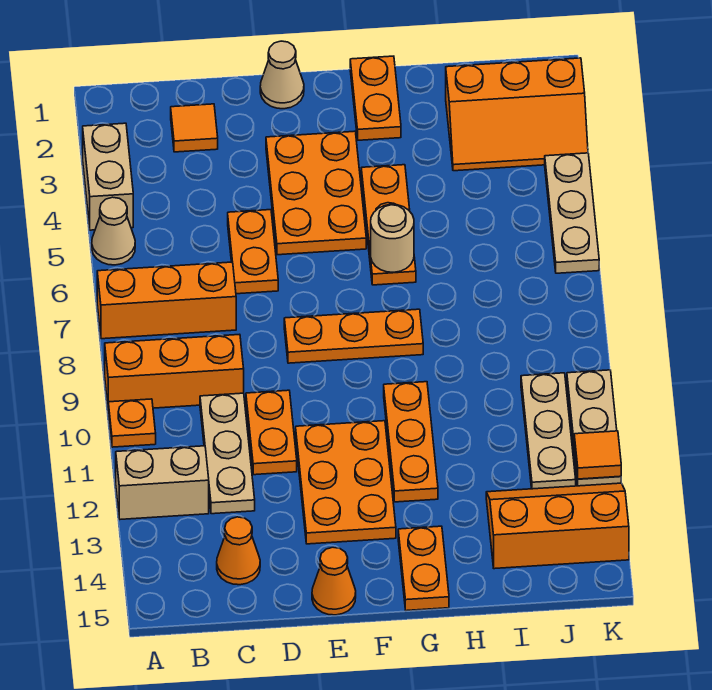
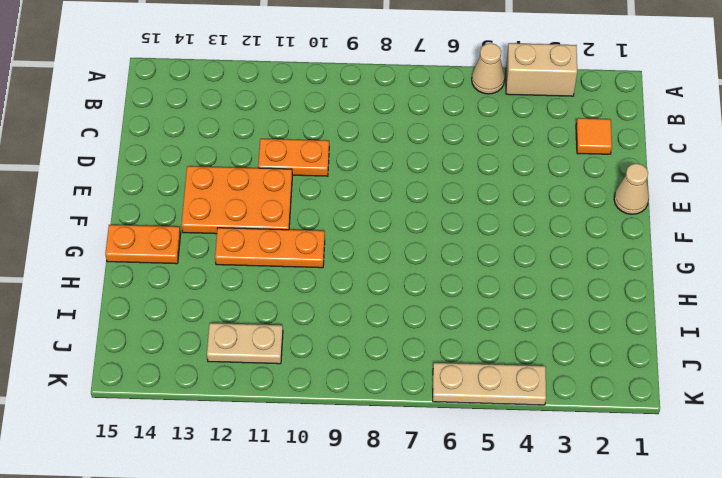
tan plate J11:J12 level 1 -> tan plate J10:J12 level 1
none -> orange brick A7:C7 level 1
none -> orange brick A9:C9 level 1
none -> orange plate A10 level 1

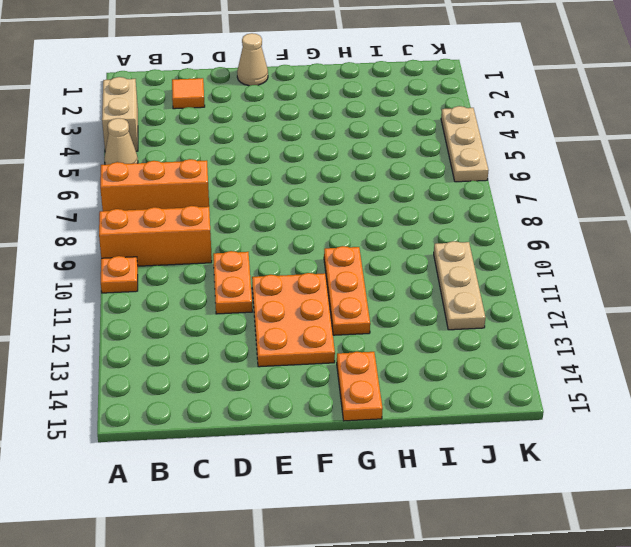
none -> tan brick A12:B12 level 1
none -> tan plate C10:C12 level 1
none -> orange cone C14 level 1

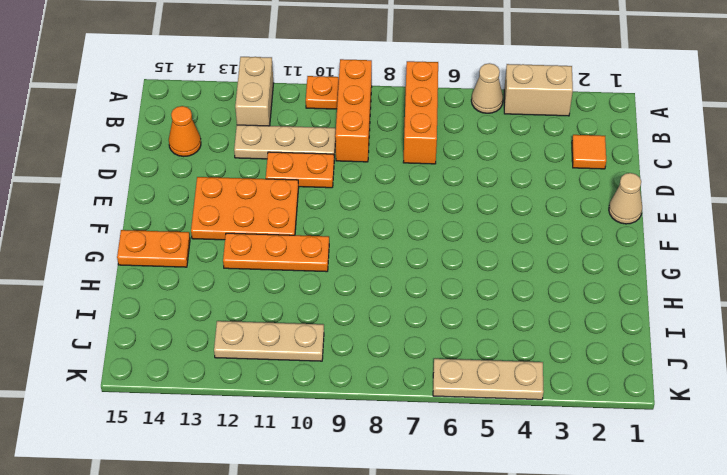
none -> orange plate D5:D6 level 1
none -> orange plate E3:F5 level 1
none -> orange plate E8:G8 level 1

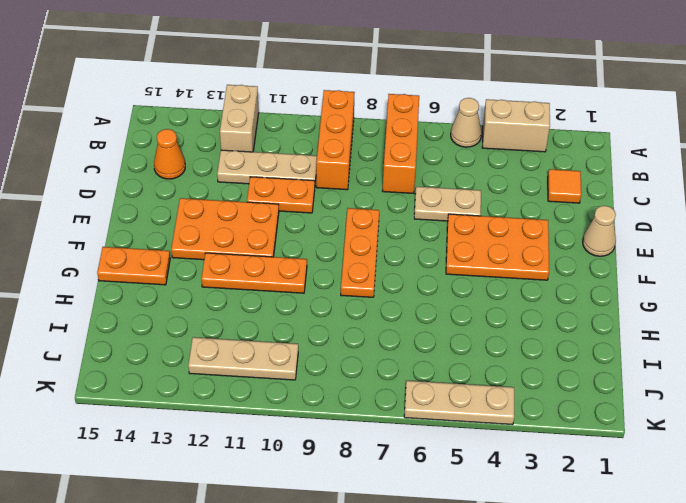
tan plate D5:D6 level 1 -> orange plate D5:D6 level 1
none -> orange plate A10 level 1
none -> orange cone E15 level 1
none -> orange plate G1:G2 level 1

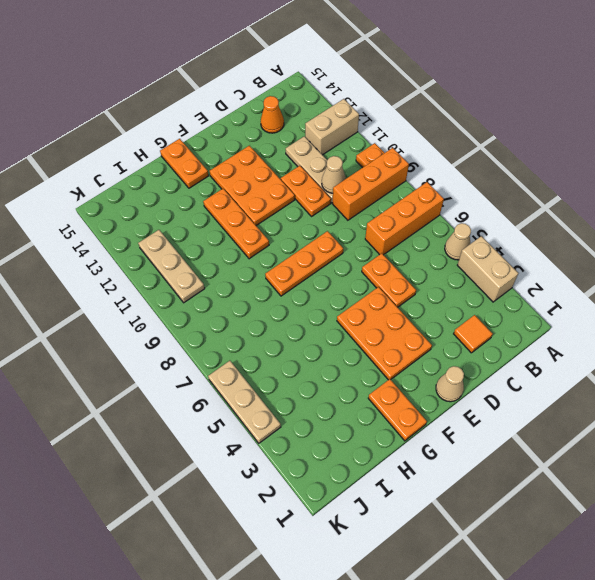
tan cone C10 level 2 -> none
none -> orange cone E15 level 1
none -> orange plate G4:G6 level 1
none -> orange slope I2:K3 level 1 top 2

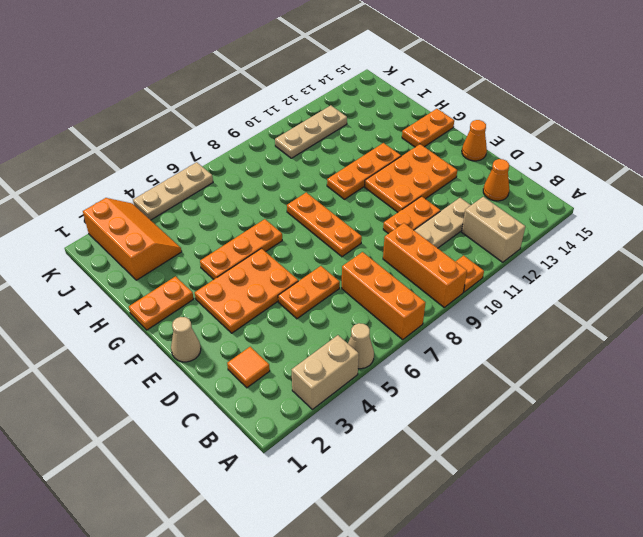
none -> orange slope I13:K14 level 1 top 14
none -> tan plate K10:K12 level 1
none -> tan round brick G6 level 2

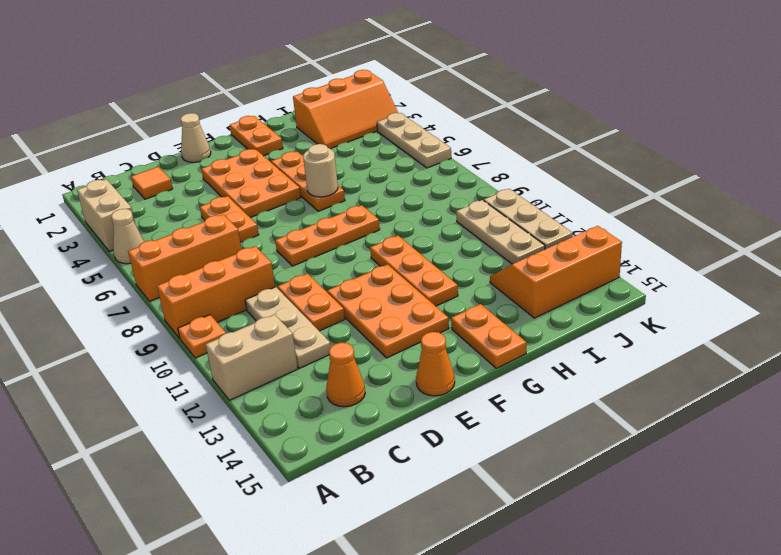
none -> orange tile K12 level 2

